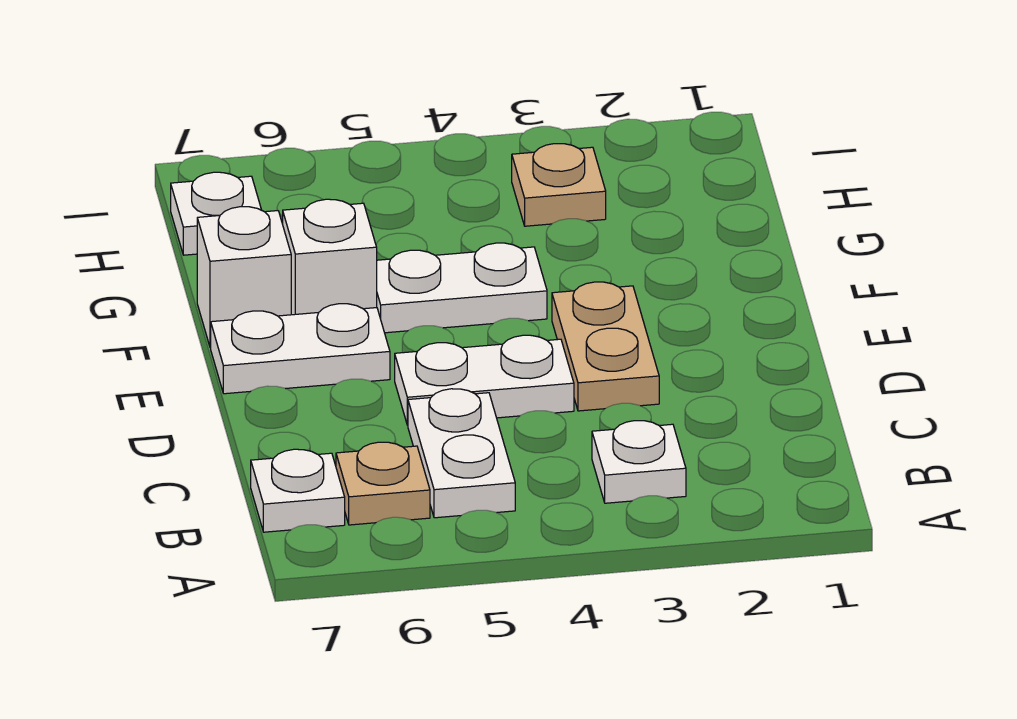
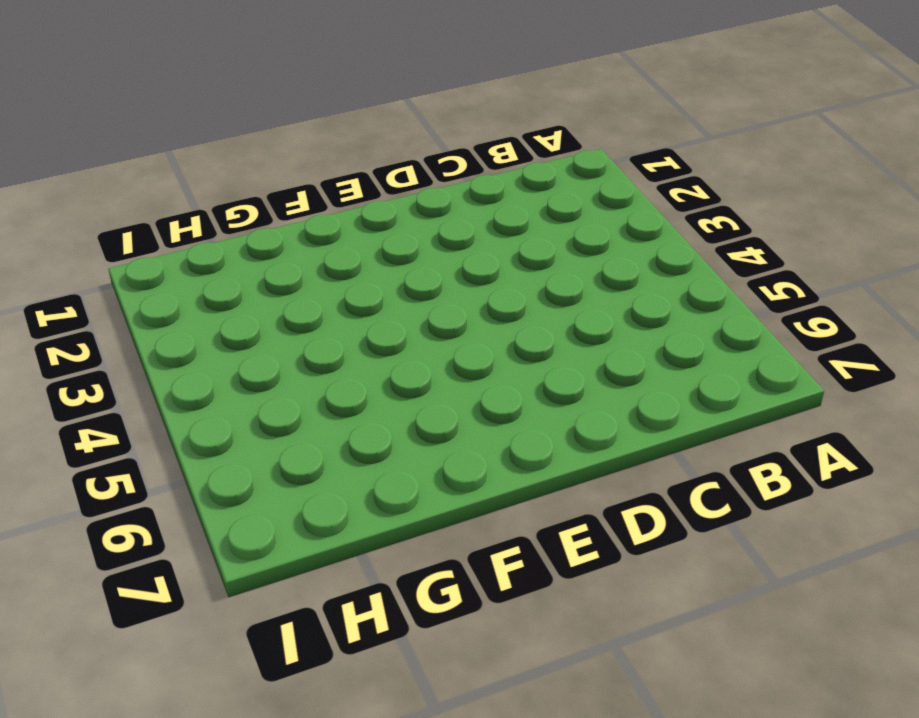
none -> white plate B3 level 1
none -> white plate B5:C5 level 1
none -> tan plate B6 level 1

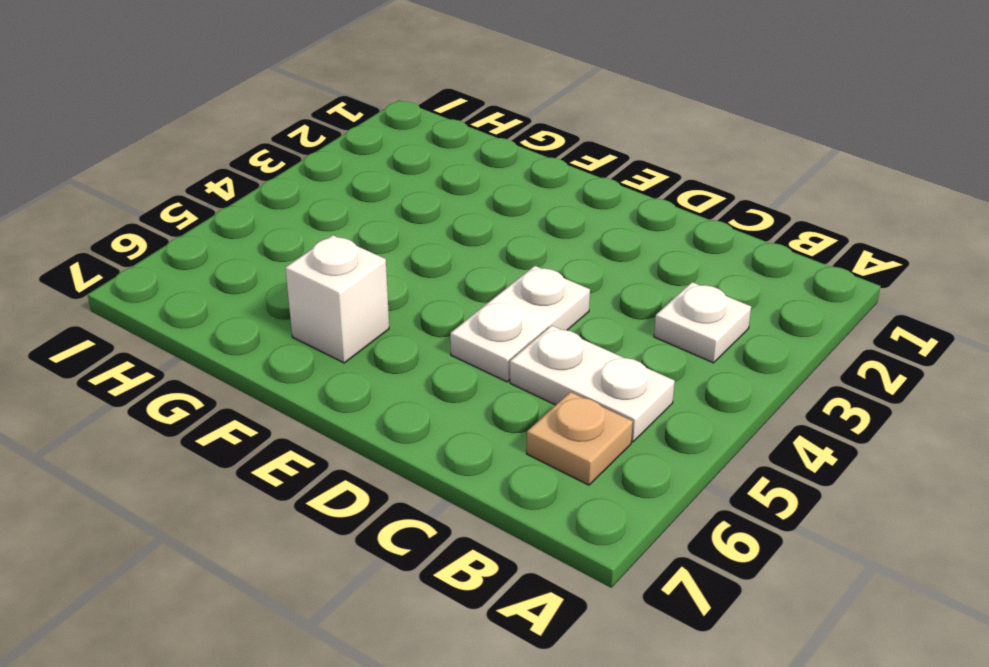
none -> white plate B7 level 1
none -> tan plate D3:E3 level 1
none -> white plate E6:E7 level 1

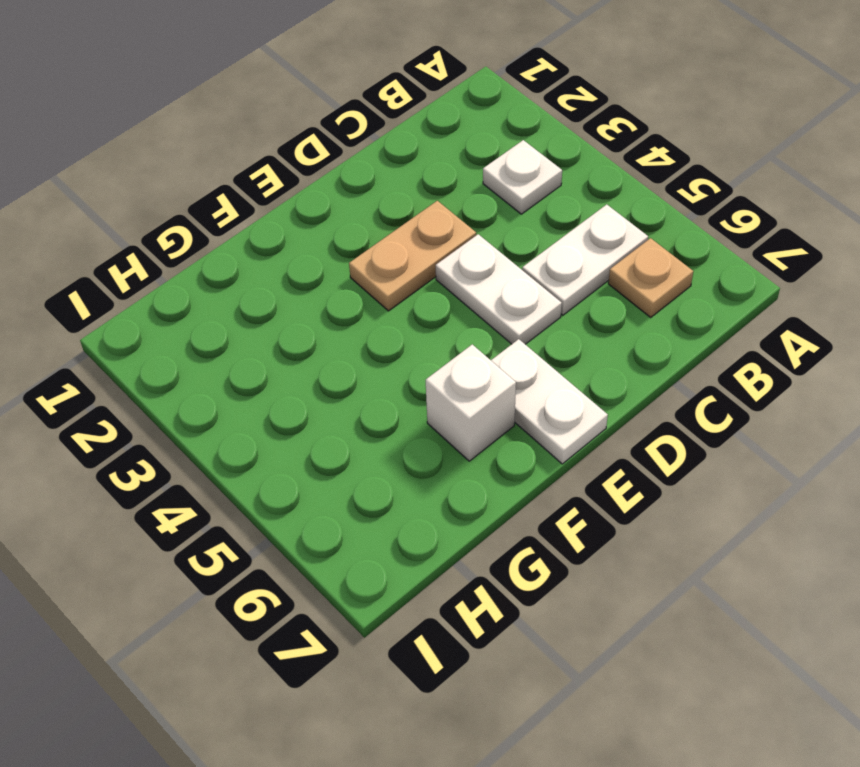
none -> white plate B7 level 1
none -> white plate F4:F5 level 1
none -> white brick F7 level 1

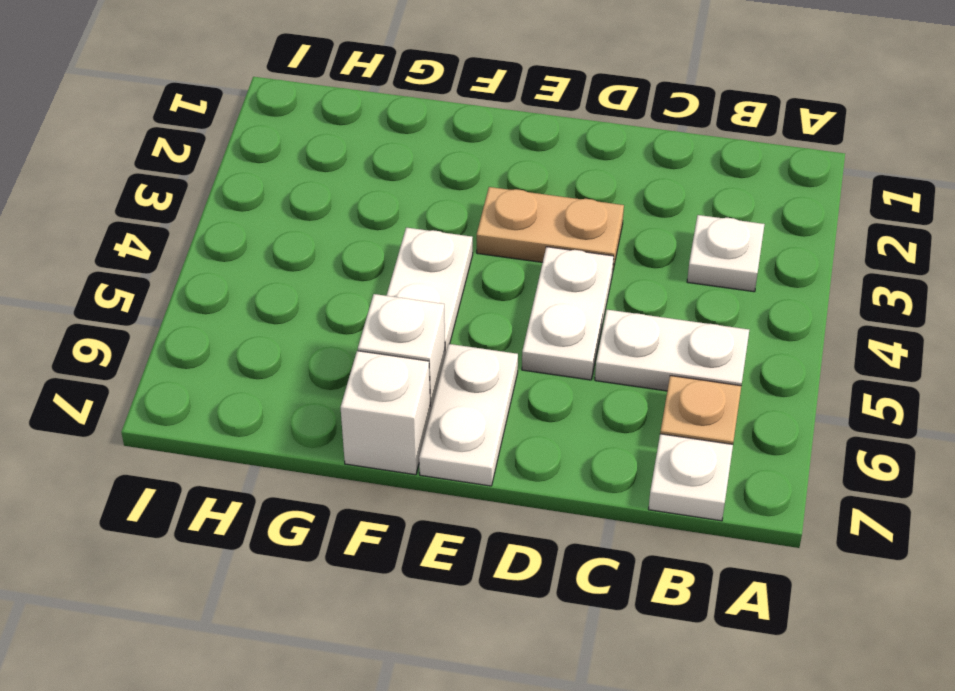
none -> tan plate H3 level 1
none -> white plate H7 level 1

